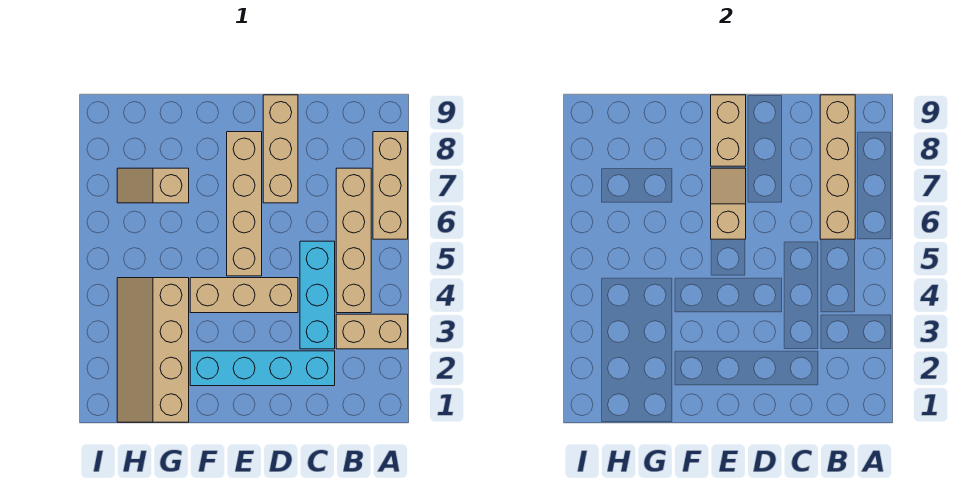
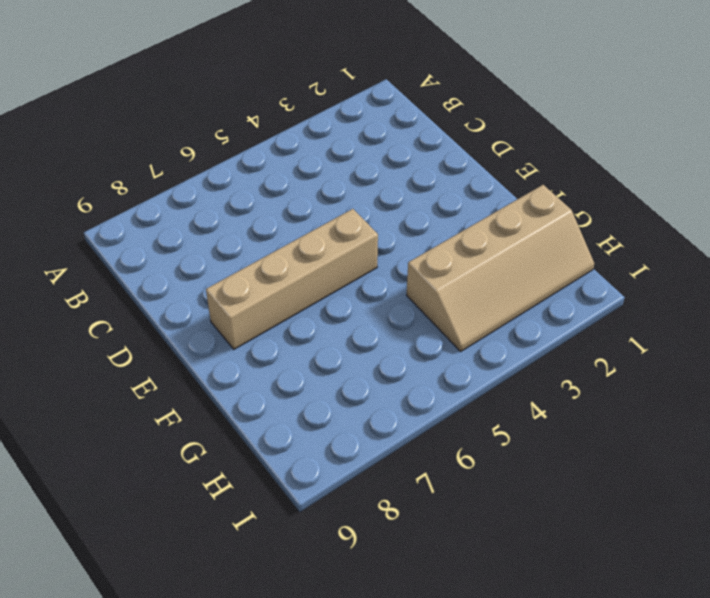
none -> tan brick A3:B3 level 1
none -> tan brick A6:A8 level 1
none -> tan brick B4:B7 level 1

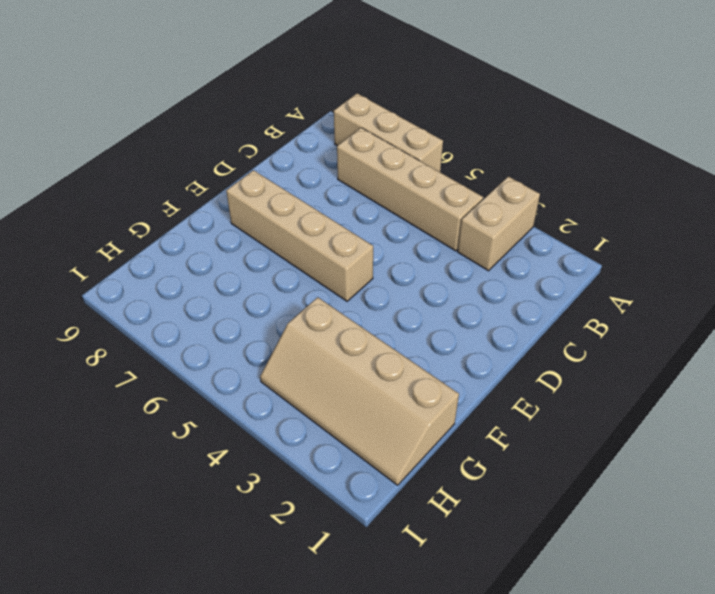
none -> cyan brick C2:F2 level 1
none -> cyan brick C3:C5 level 1
none -> tan brick D4:F4 level 1

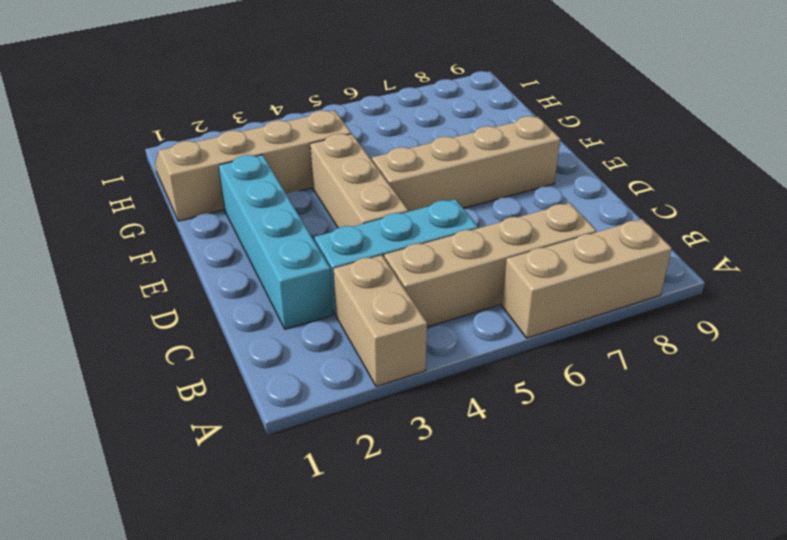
none -> tan brick D7:D9 level 1
none -> tan slope G7:H7 level 1 top G
none -> tan brick B6:B9 level 2

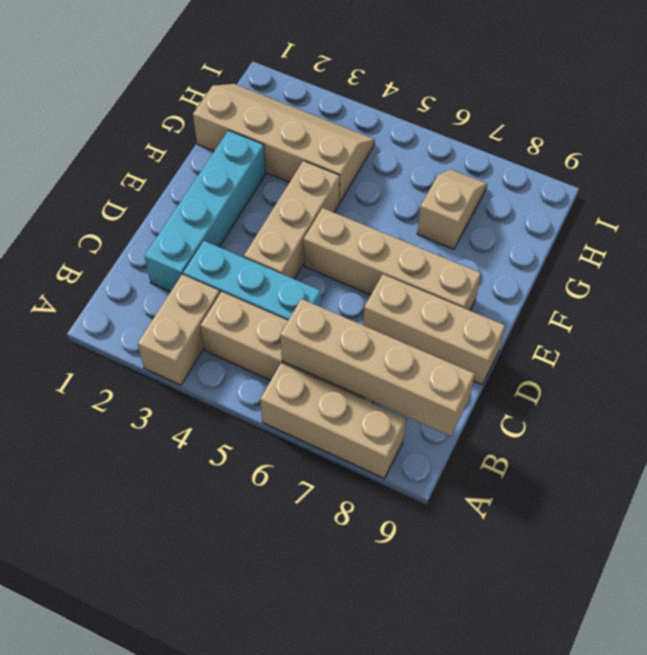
none -> tan slope E6:E7 level 2 top 6
none -> tan brick E8:E9 level 2

